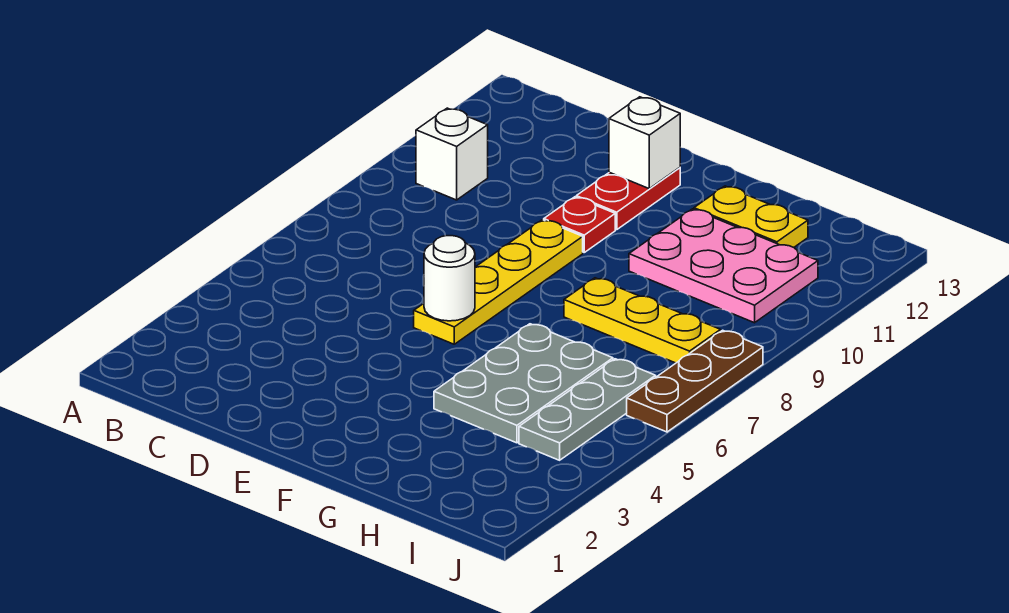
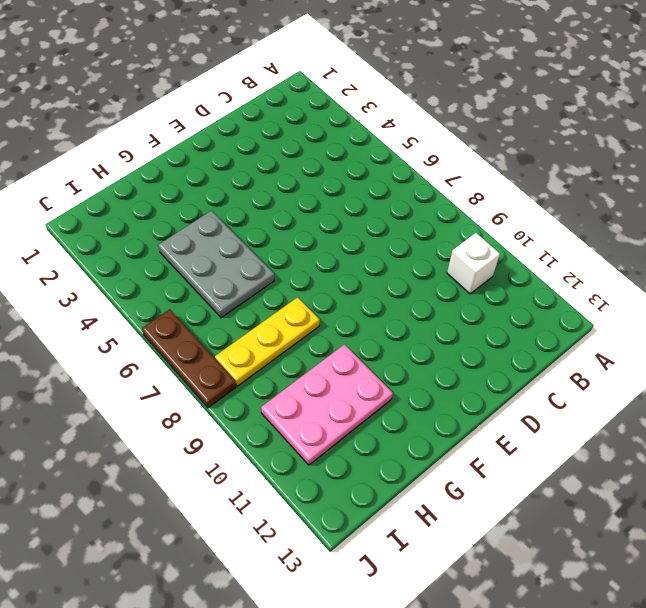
none -> yellow plate E6:E9 level 1
none -> red plate E10 level 1
none -> red plate E11:E12 level 1

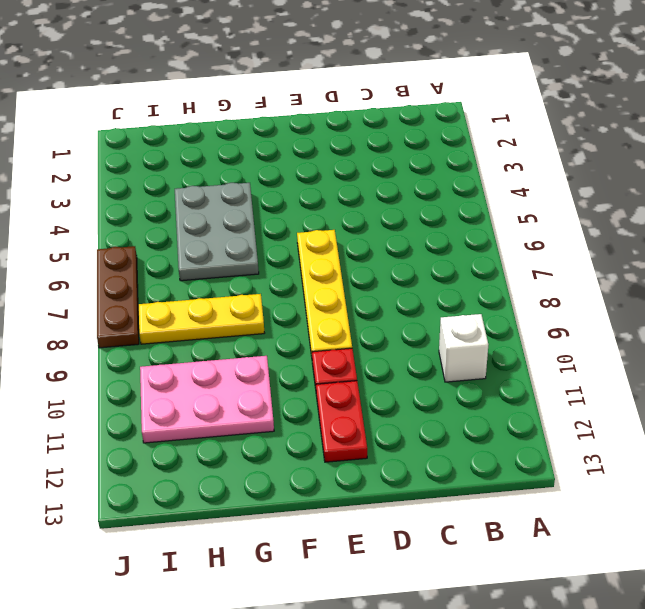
none -> yellow plate G12:H12 level 1
none -> grey plate I4:I6 level 1
none -> white round brick E6 level 2

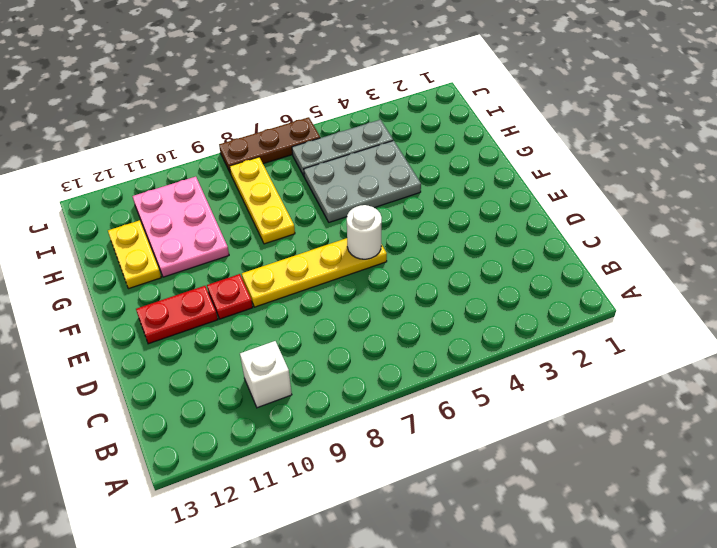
none -> white brick E12 level 2

